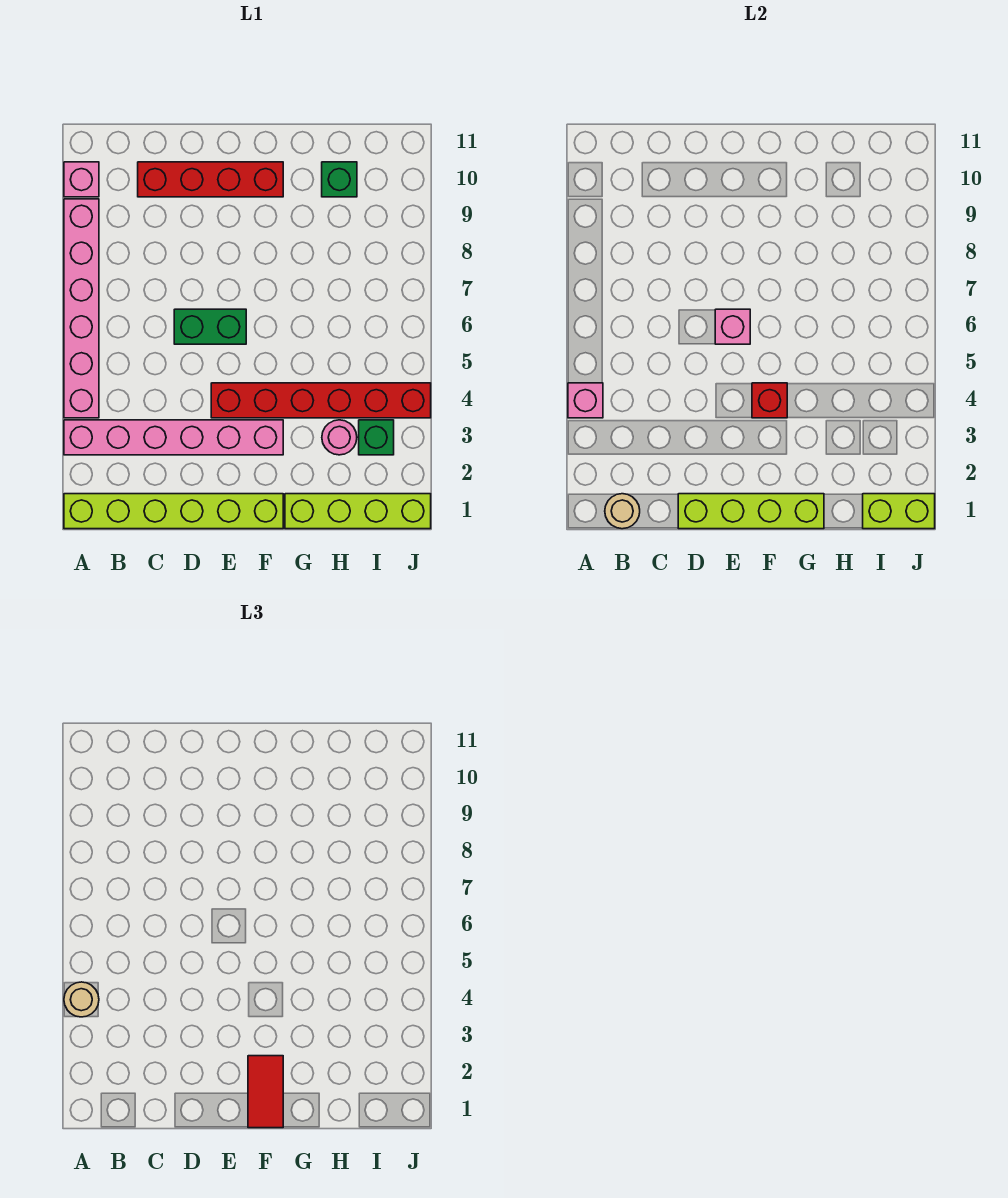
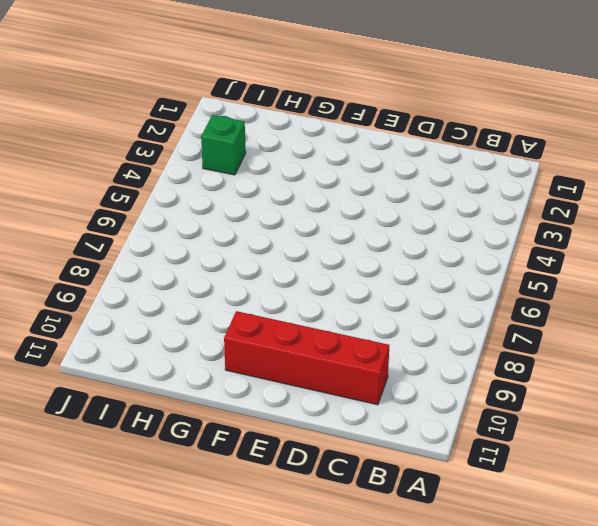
none -> lime brick A1:F1 level 1
none -> pink brick A3:F3 level 1
none -> pink brick A4:A9 level 1

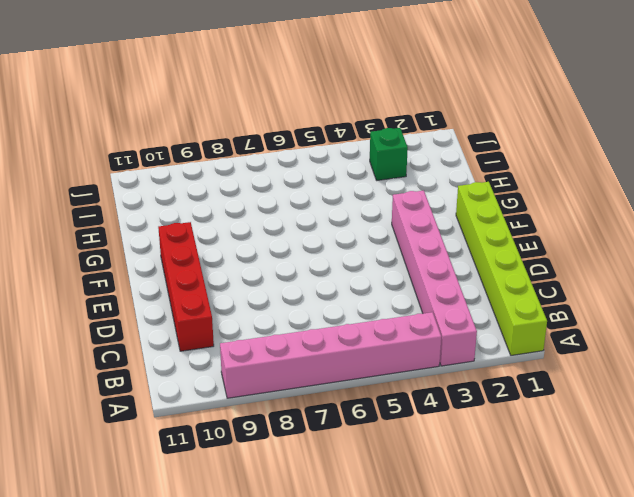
none -> pink brick A10 level 1
none -> green brick D6:E6 level 1
none -> red brick E4:J4 level 1

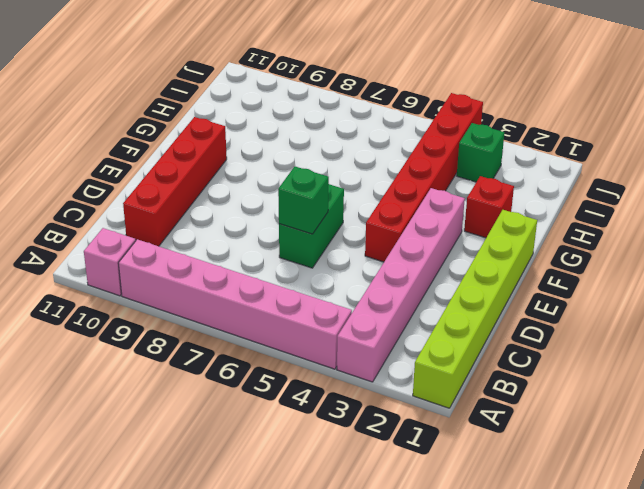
green brick D6 level 2 -> green brick H10 level 1
red brick G2 level 1 -> red brick F4 level 2
none -> lime brick G1:J1 level 1
none -> pink round brick H3 level 1
none -> pink brick A4 level 2

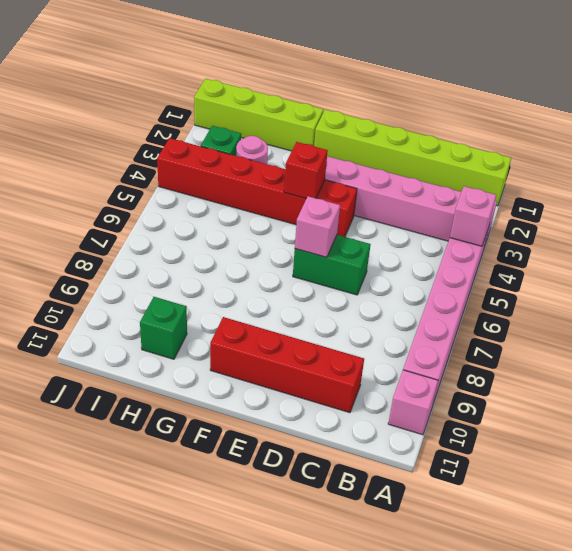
none -> tan round brick B1 level 2
none -> lime brick D1:G1 level 2
none -> lime brick I1:J1 level 2

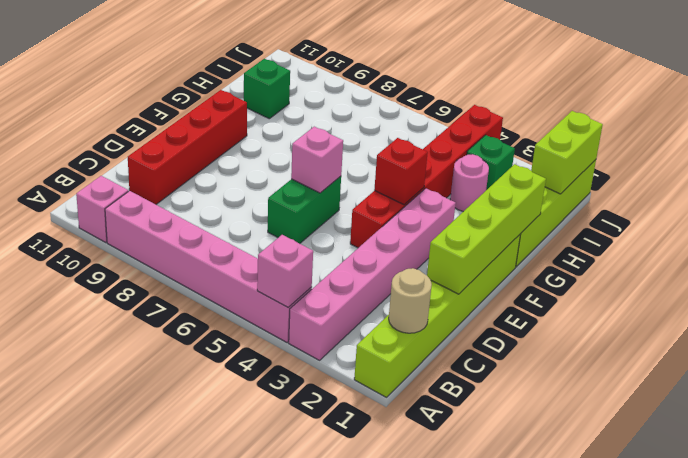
none -> tan round brick A4 level 3
none -> red tile F1:F2 level 3

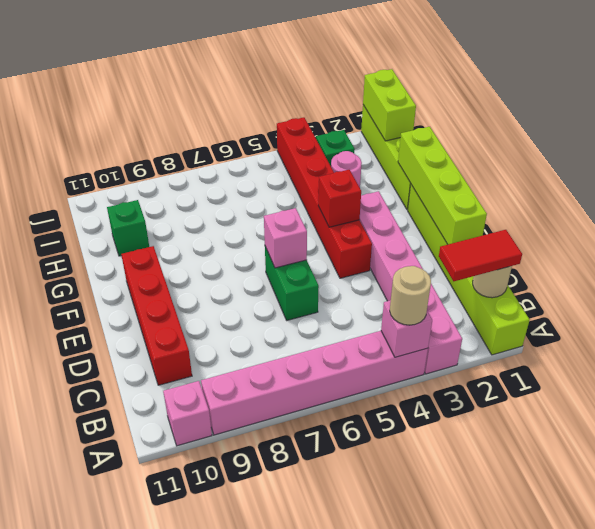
red tile B1:B2 level 3 -> red tile F1:F2 level 3

